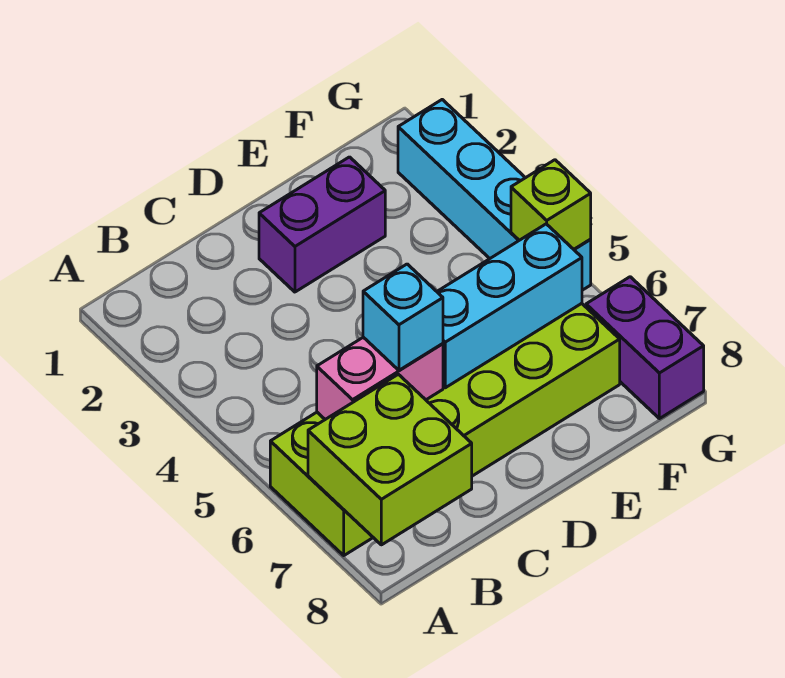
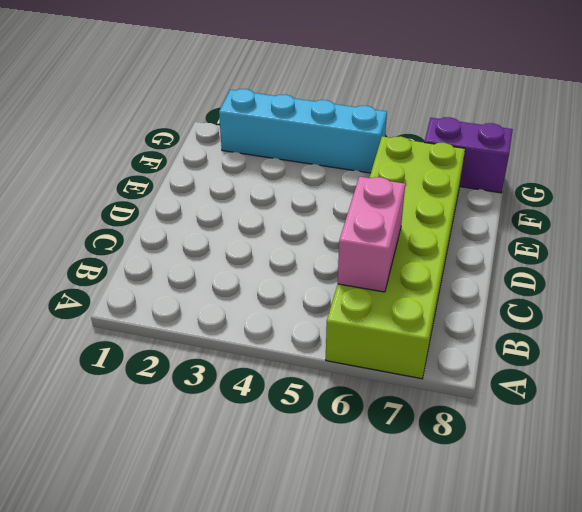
none -> purple brick D2:E2 level 1
none -> lime brick A7:B8 level 2

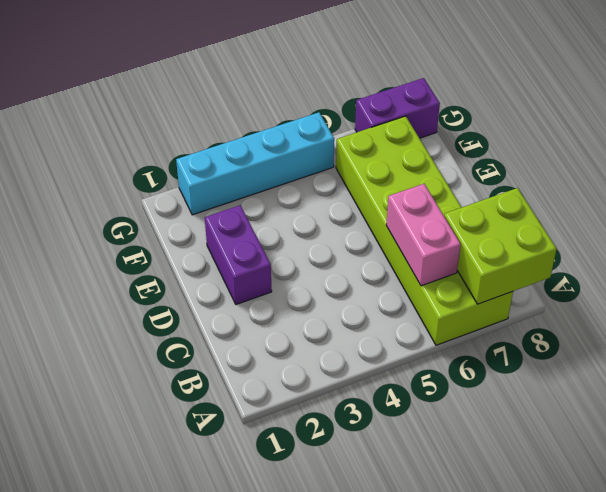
none -> cyan brick D6:F6 level 2
none -> lime brick G5 level 2

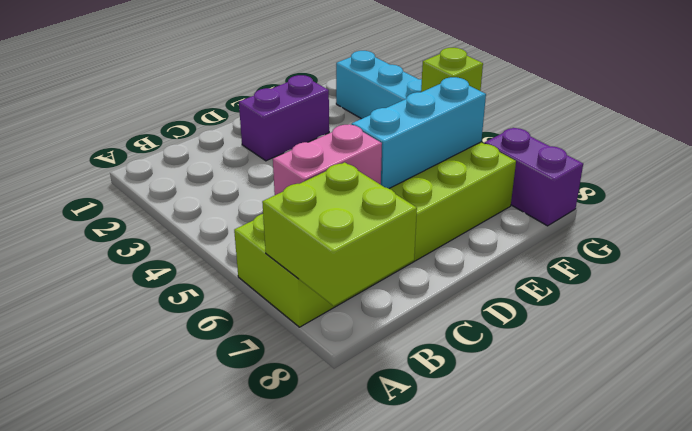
none -> cyan brick C6 level 3

